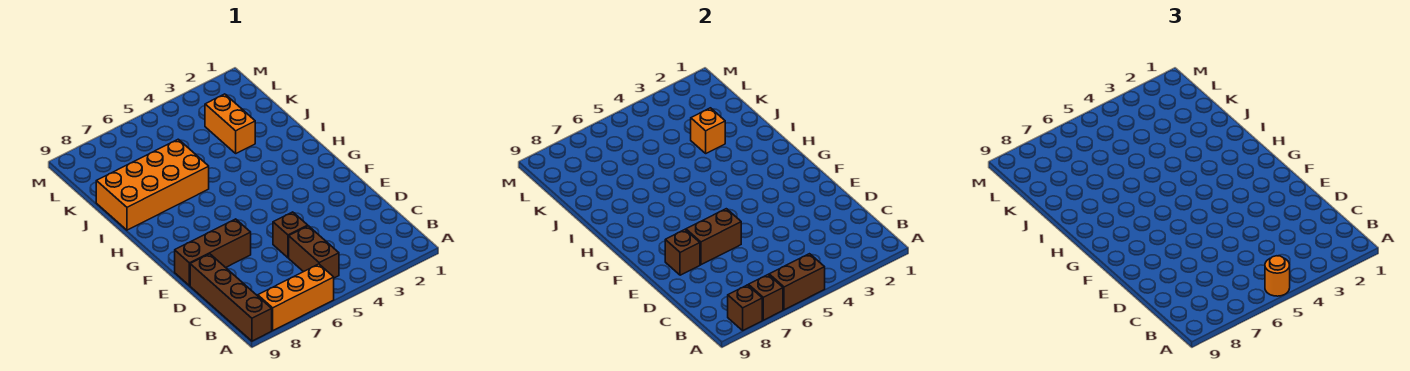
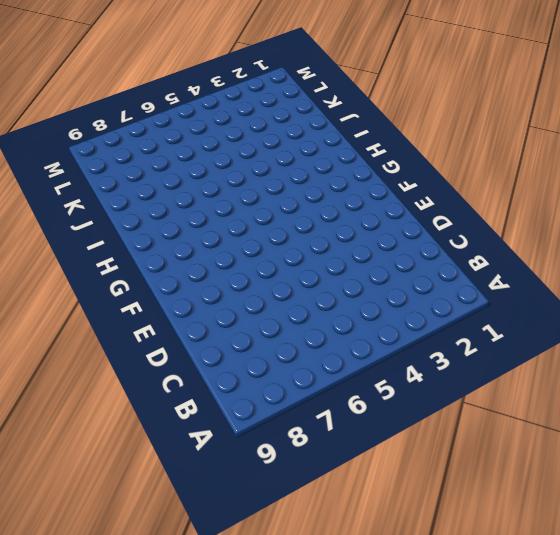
none -> orange brick A6:A8 level 1
none -> brown brick A9:D9 level 1
none -> brown brick B5:C5 level 1

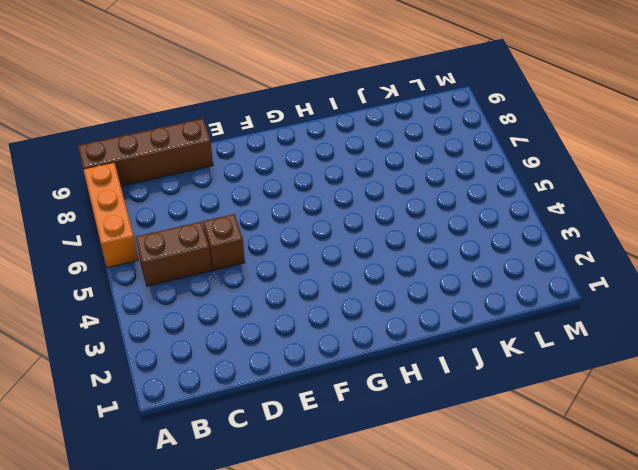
none -> brown brick E7:E9 level 1
none -> orange brick I6:J9 level 1
none -> orange brick J3:K3 level 1

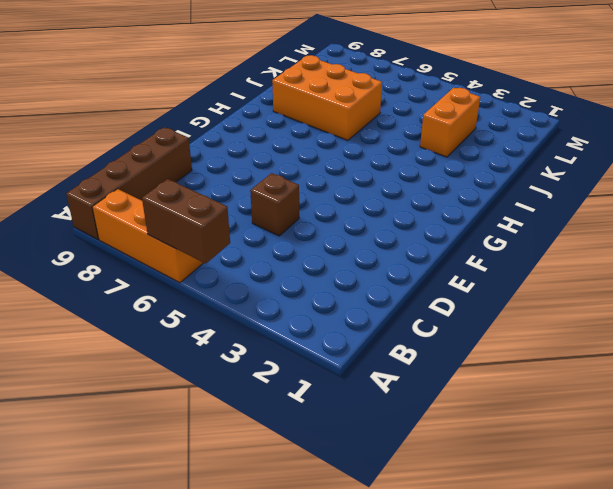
orange brick I6:J8 level 1 -> orange brick I6:J9 level 1
none -> brown brick B5:C5 level 1
none -> brown brick E7:E9 level 1
none -> brown brick A7 level 2

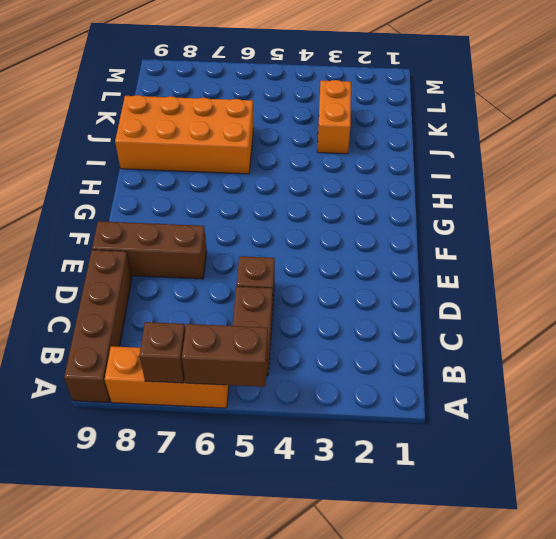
none -> brown brick A8 level 2
none -> brown brick E6:E7 level 2
none -> brown brick E8 level 2

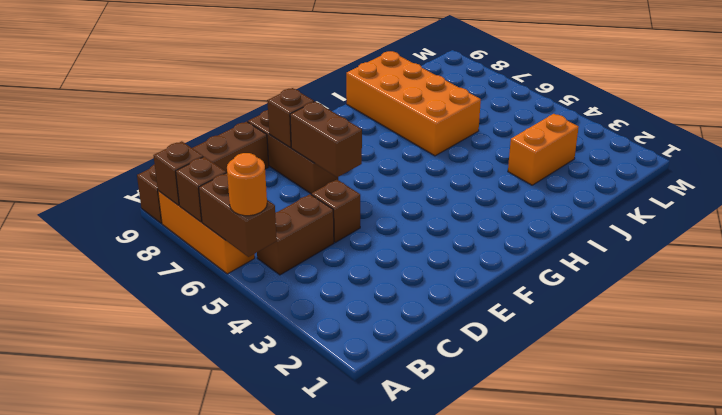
none -> orange brick J3 level 2

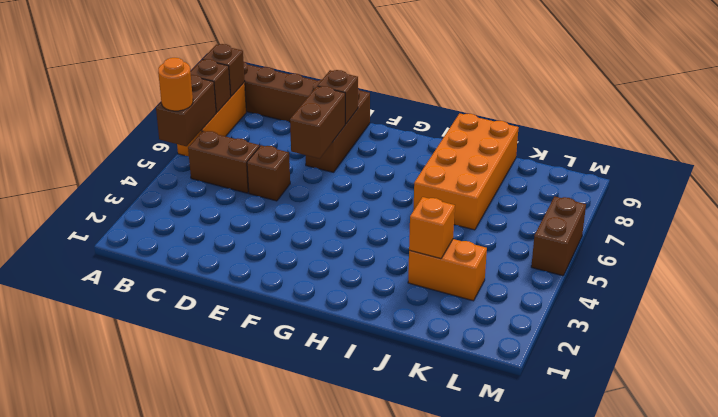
brown brick M5:M6 level 1 -> none

